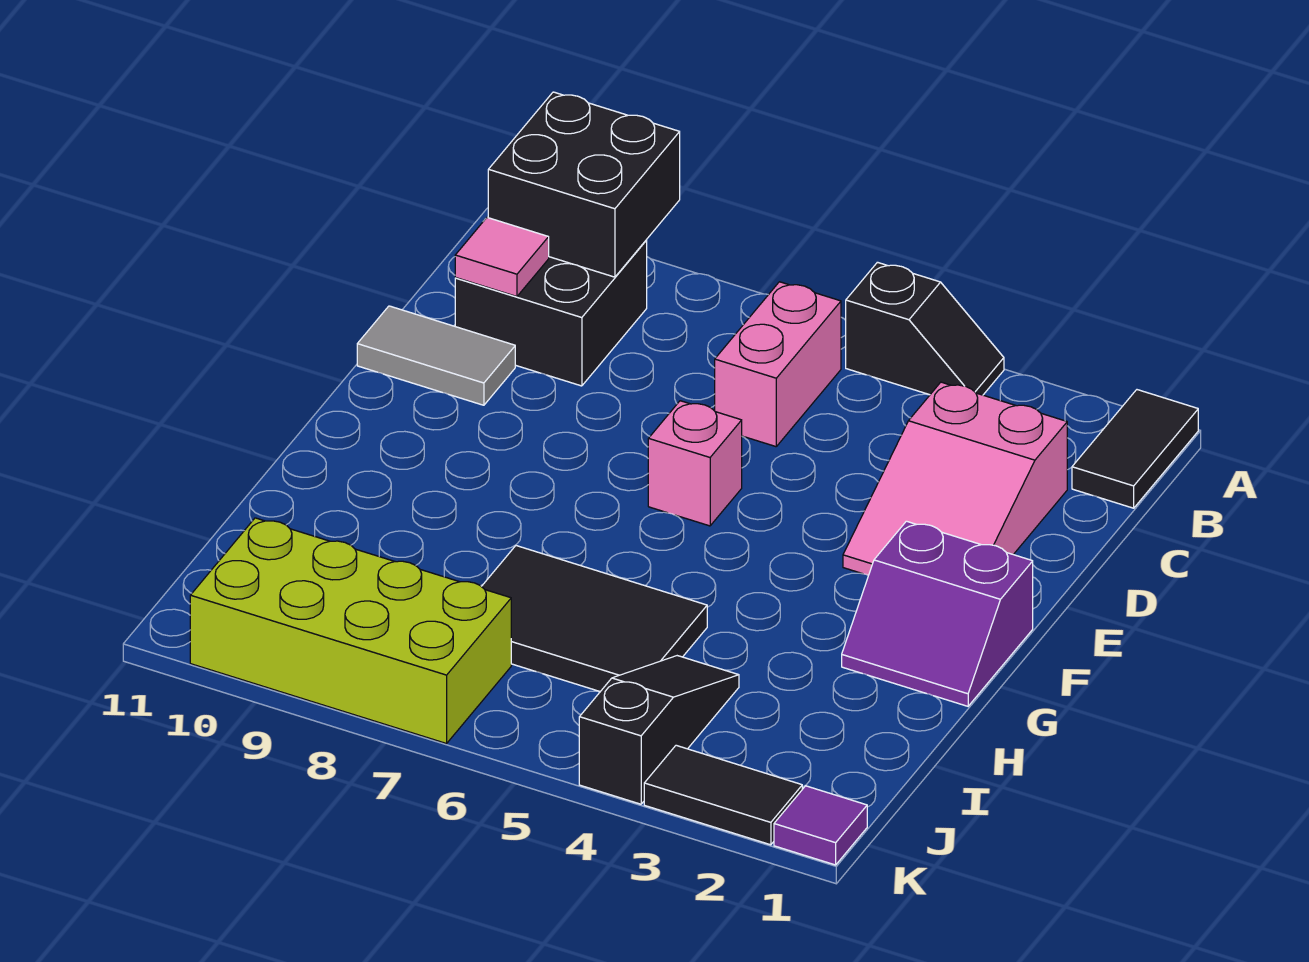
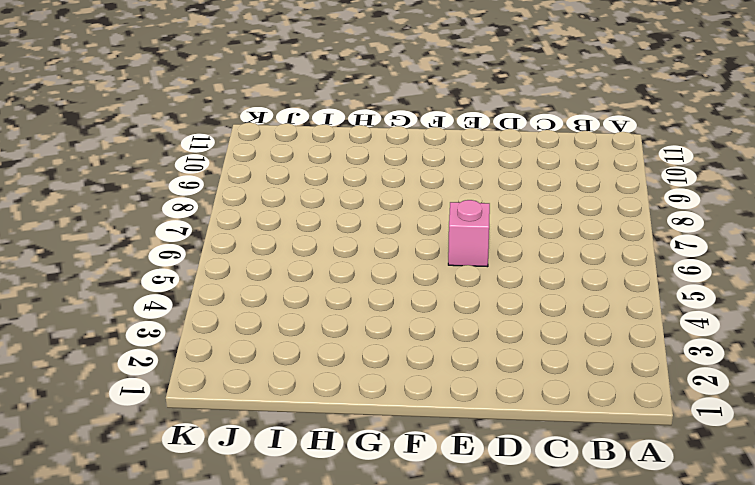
none -> black tile A1:B1 level 1
none -> black slope A4:A5 level 1 top 5
none -> pink brick B6:C6 level 1

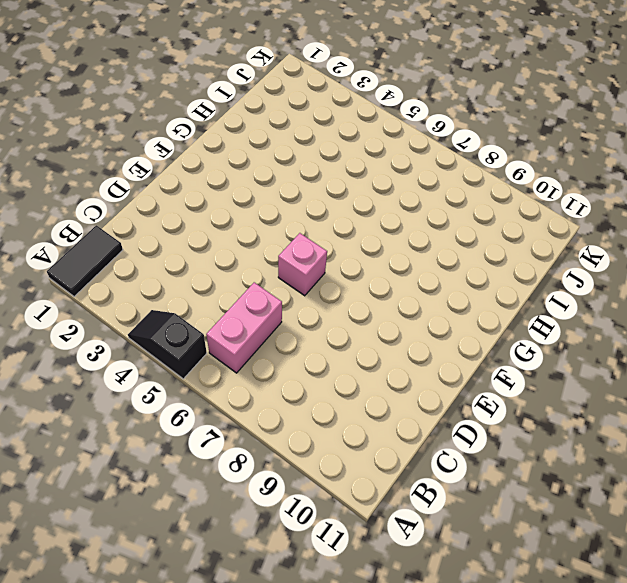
none -> black brick B9:C10 level 1
none -> pink slope C2:E3 level 1 top C
none -> grey tile D10:D11 level 1

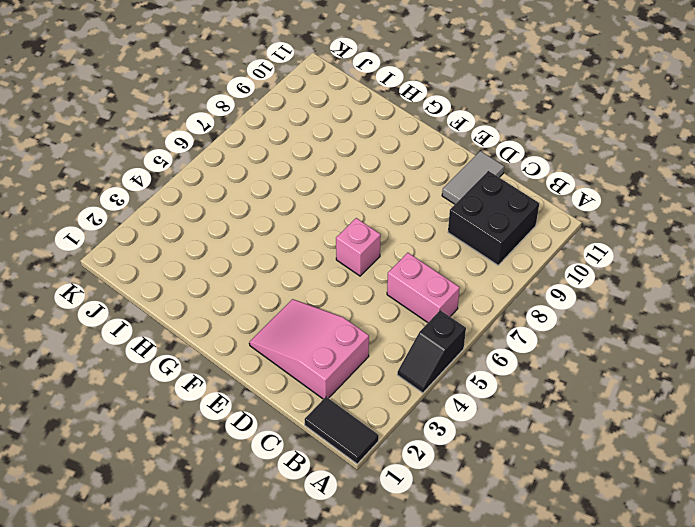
none -> purple slope F1:G2 level 1 top F
none -> black tile H5:I7 level 1
none -> black slope I4:K4 level 1 top K

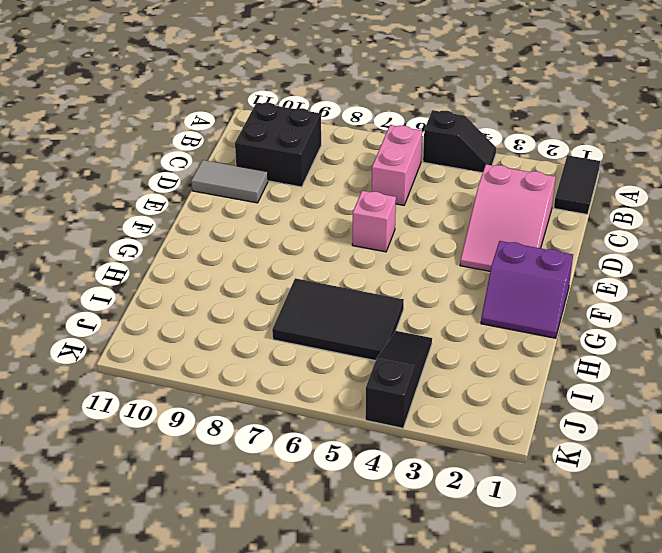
none -> lime brick J7:K10 level 1
none -> purple tile K1 level 1
none -> black tile K2:K3 level 1

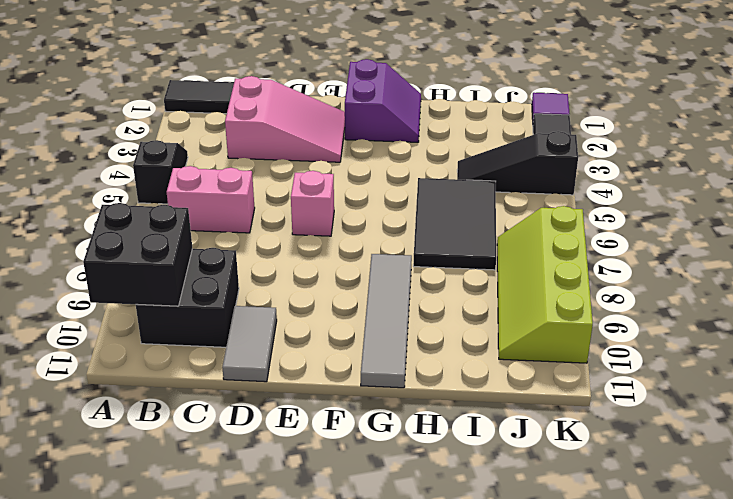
grey tile G8:G11 level 1 -> none
lime slope J7:K10 level 1 top K -> lime brick J7:K10 level 1
none -> pink tile C10 level 2

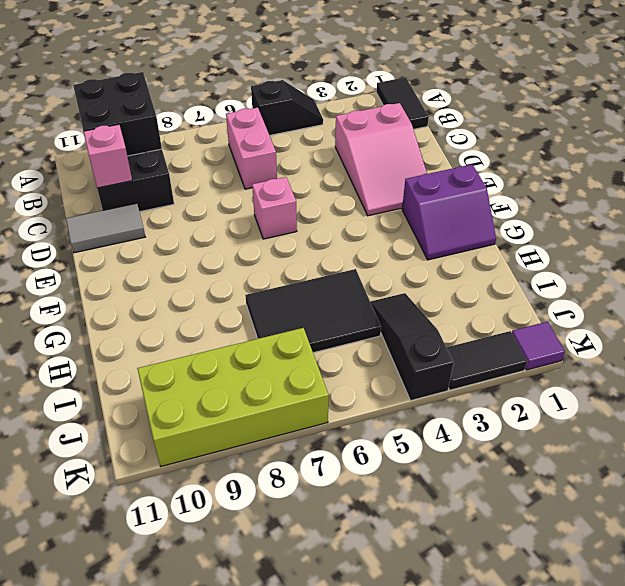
pink brick C10 level 2 -> pink tile C10 level 2

